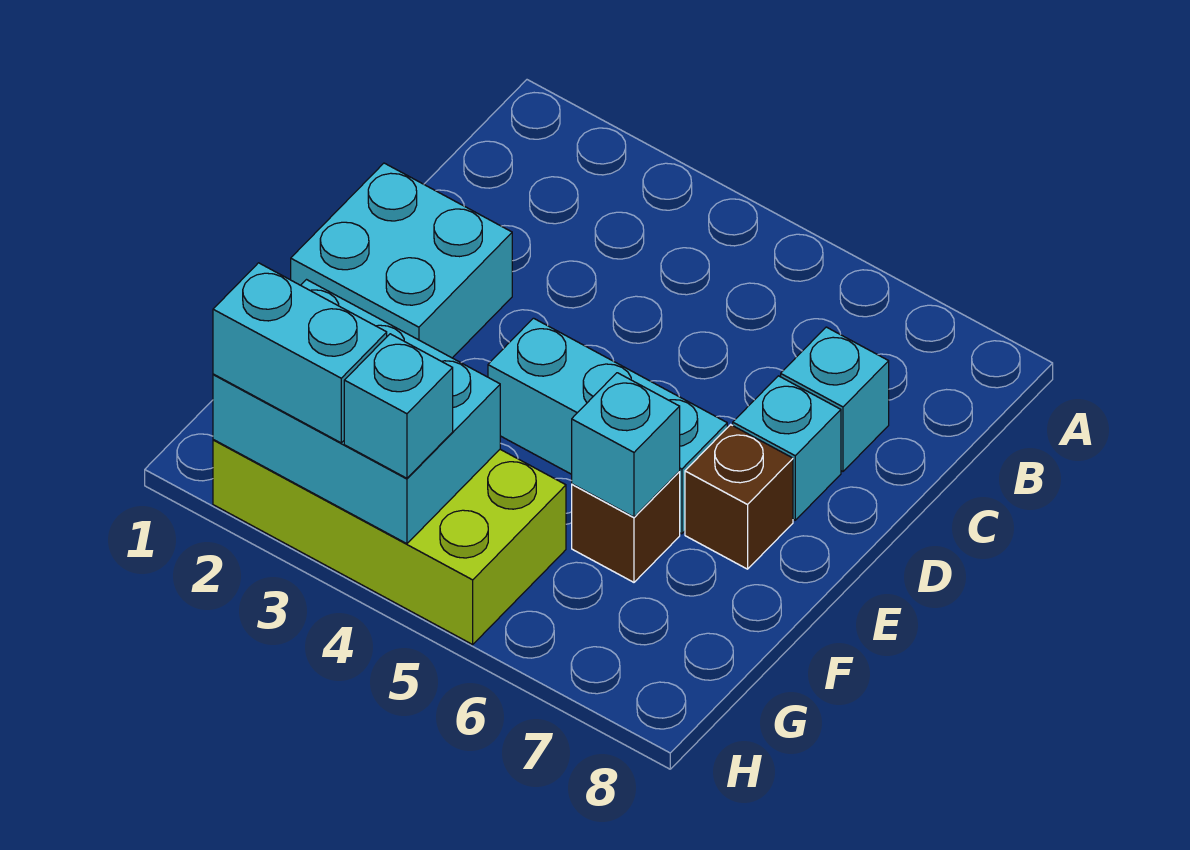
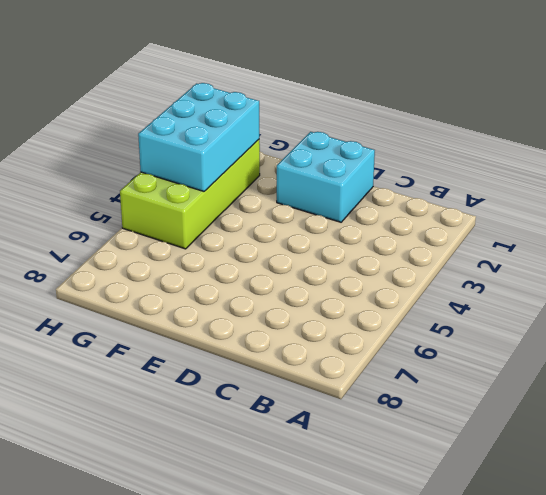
none -> cyan brick C7 level 1
none -> cyan brick D7 level 1

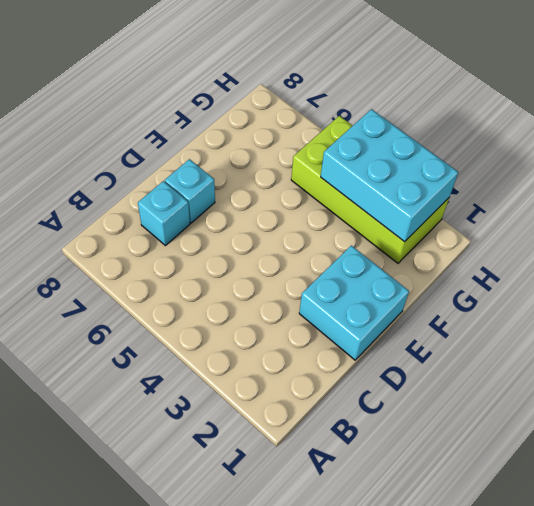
none -> cyan brick E4:E6 level 1
none -> brown brick E7 level 1

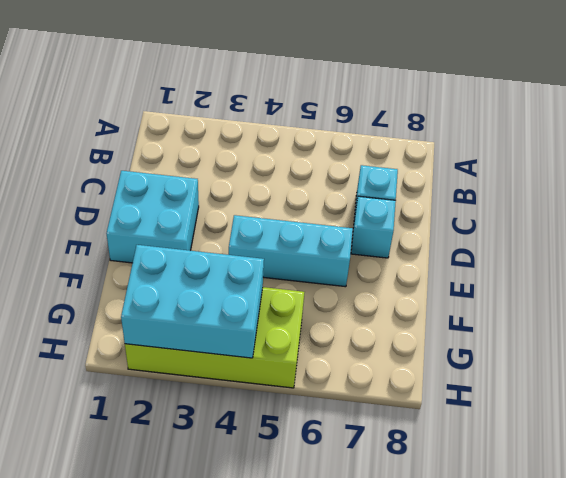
none -> brown brick E7 level 1
none -> brown brick F6 level 1

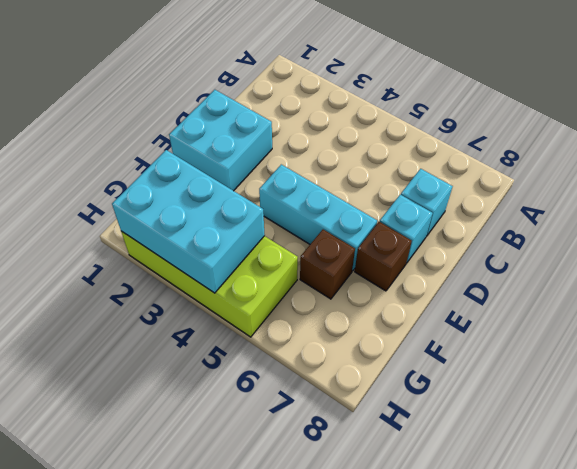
none -> cyan brick F6 level 2
none -> cyan brick H2:H3 level 3

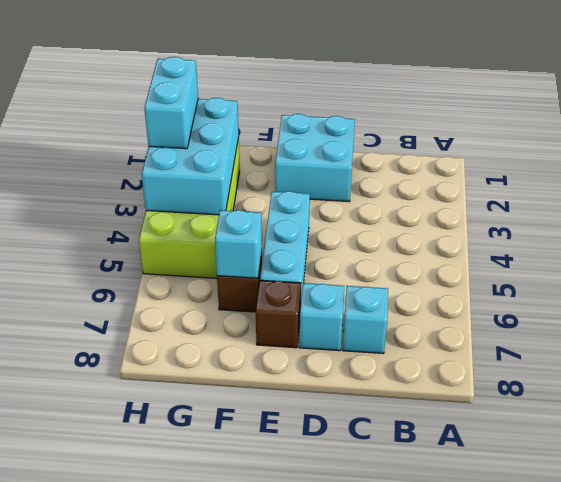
none -> cyan brick H4 level 3

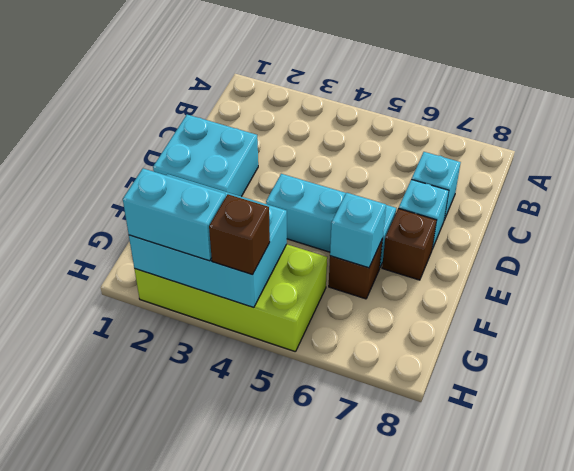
brown brick H4 level 3 -> cyan brick H4 level 3

